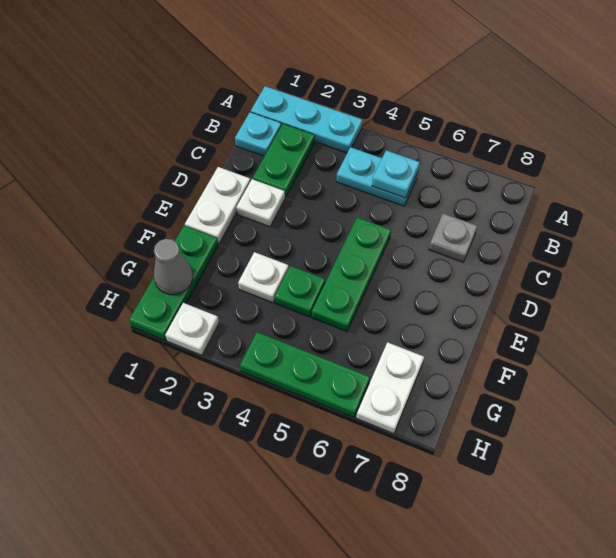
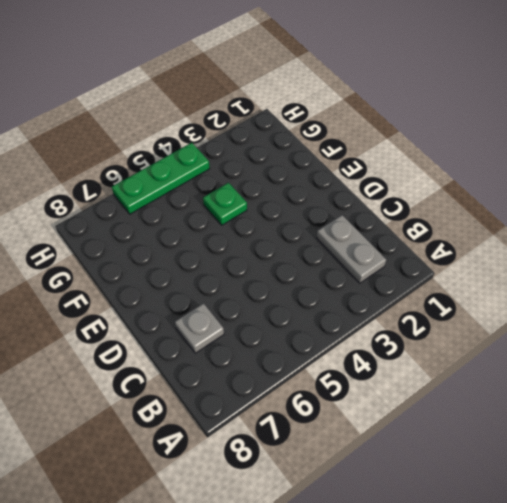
grey plate B2:C2 level 1 -> green plate B2:C2 level 1
none -> cyan plate A1:A3 level 1
none -> cyan plate B1 level 1
none -> cyan plate B4:B5 level 1

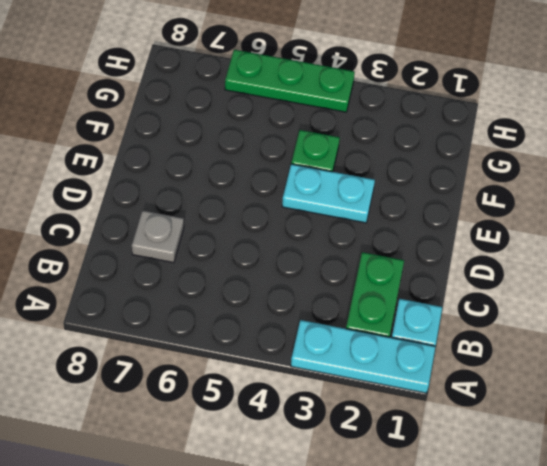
cyan plate E3:E4 level 1 -> cyan plate B4:B5 level 1
none -> white plate D1:E1 level 1
none -> white plate D2 level 1
none -> green plate D5:F5 level 1

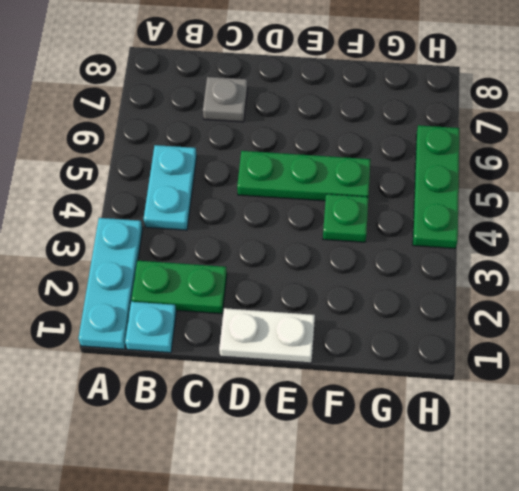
none -> white plate D2 level 1
none -> green plate F1:H1 level 1
none -> white plate F3 level 1

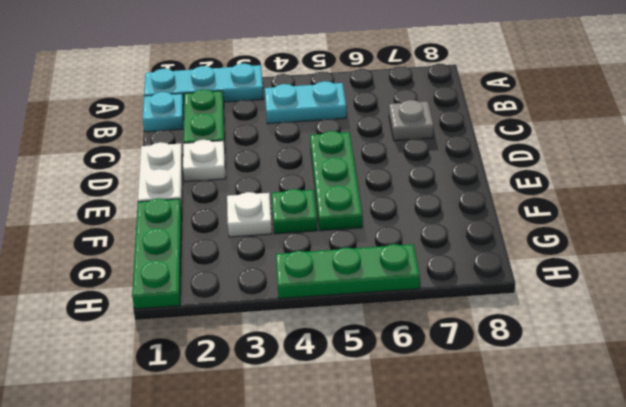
none -> white plate G7:H7 level 1
none -> white plate H2 level 1
none -> cyan plate B5 level 2

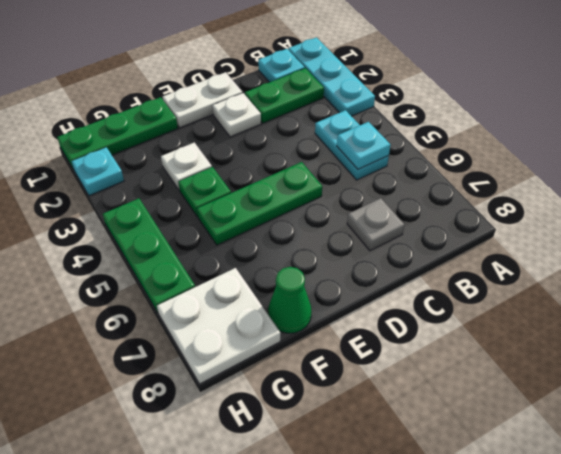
green cone F8 level 1 -> none
white plate G7:H8 level 1 -> white plate G7:H7 level 1
cyan plate H2 level 1 -> white plate H2 level 1
none -> grey cone G1 level 2

